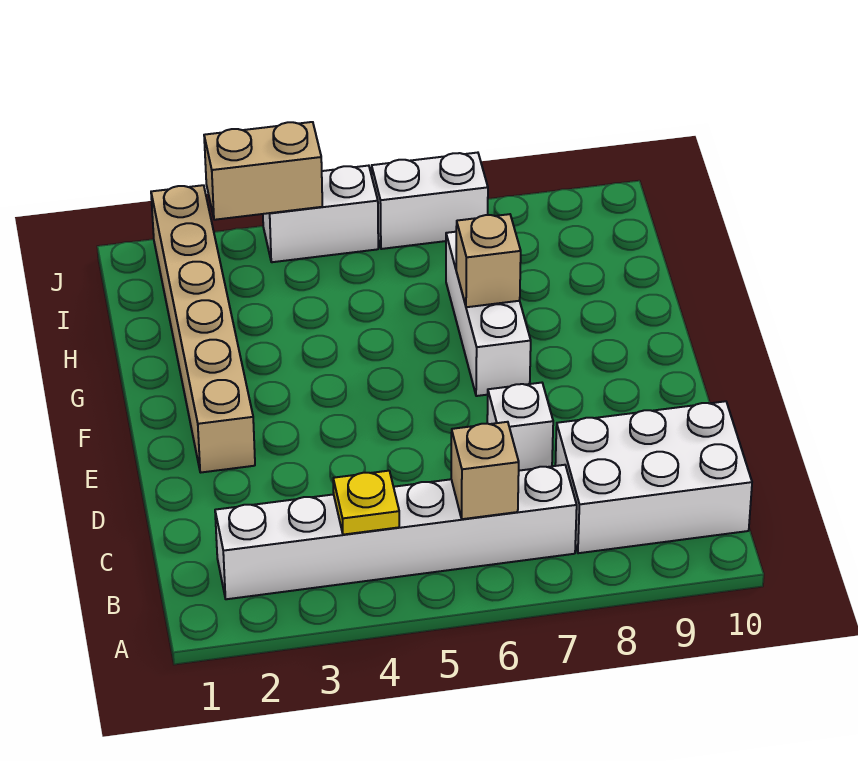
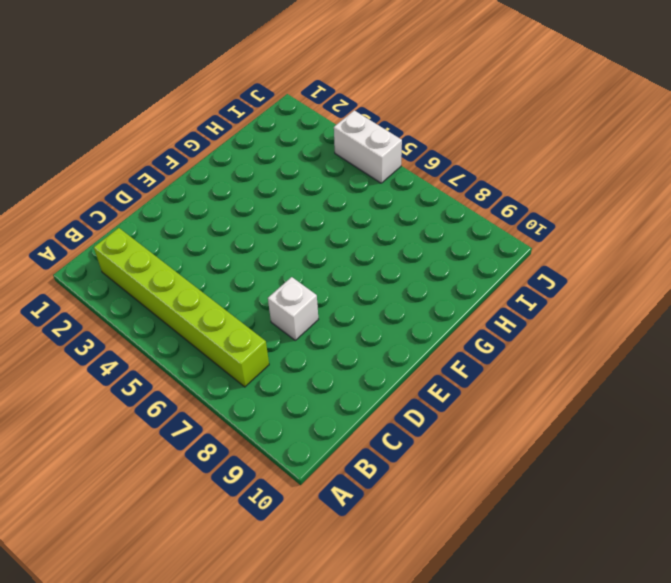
lime brick B2:B7 level 1 -> white brick B2:B7 level 1
none -> white brick B8:C10 level 1
none -> tan brick E2:J2 level 1

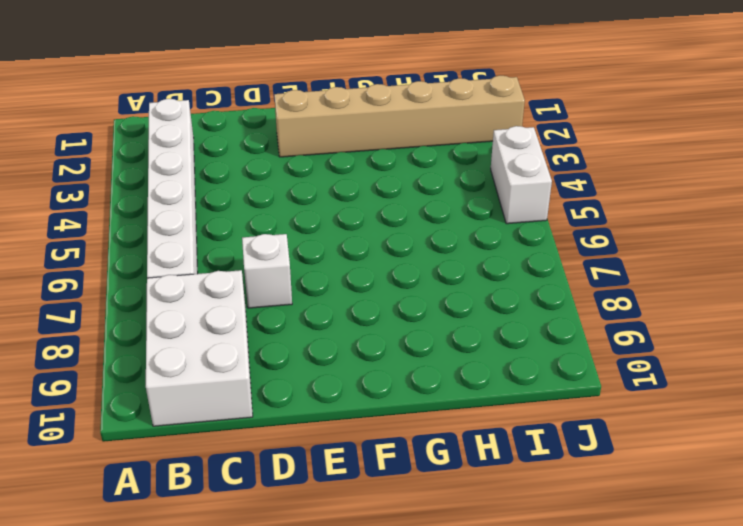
none -> white brick F7:H7 level 1
none -> white brick J6:J7 level 1

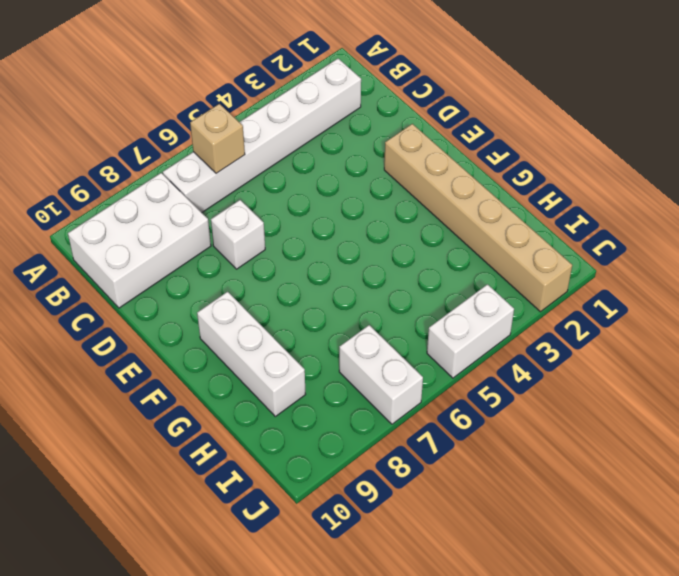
white brick F9:H9 level 1 -> white brick F7:H7 level 1
white brick I7:J7 level 1 -> white brick J6:J7 level 1
none -> yellow plate B4 level 2
none -> tan brick G7 level 2

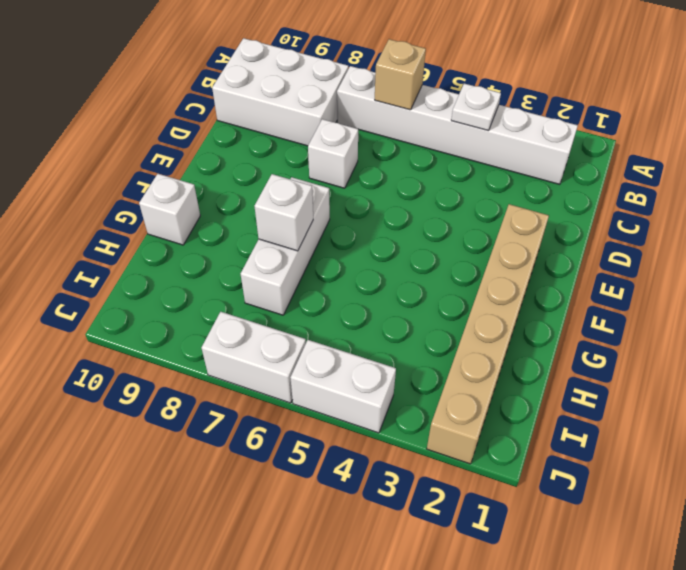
white plate B4 level 2 -> yellow plate B4 level 2
white brick G7 level 2 -> tan brick G7 level 2
white brick G10 level 1 -> none
none -> tan brick J3:J4 level 2

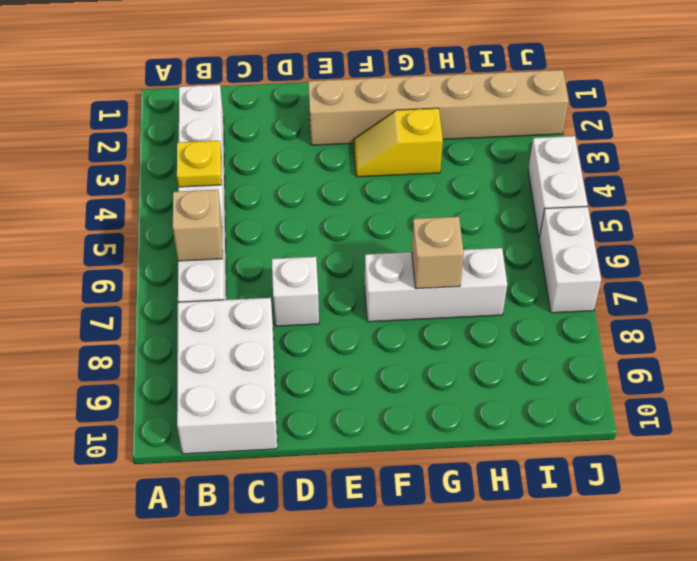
yellow slope F3:G3 level 1 top G -> none
none -> tan brick J3:J4 level 2

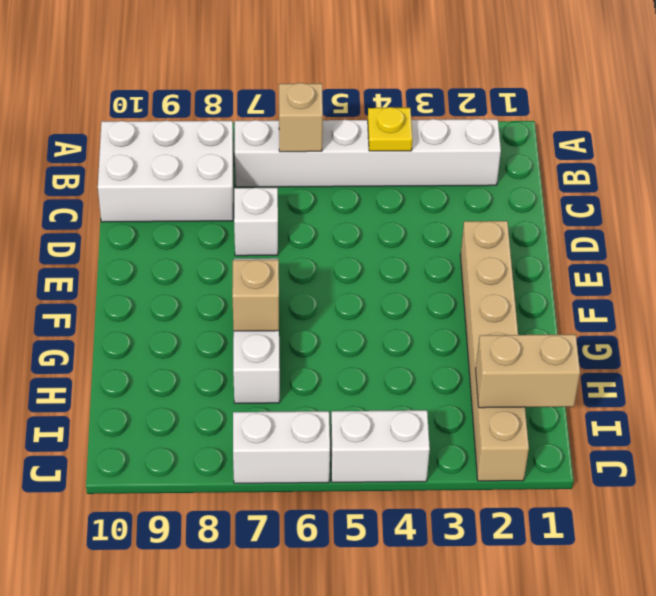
tan brick I1:I2 level 2 -> tan brick J3:J4 level 2

